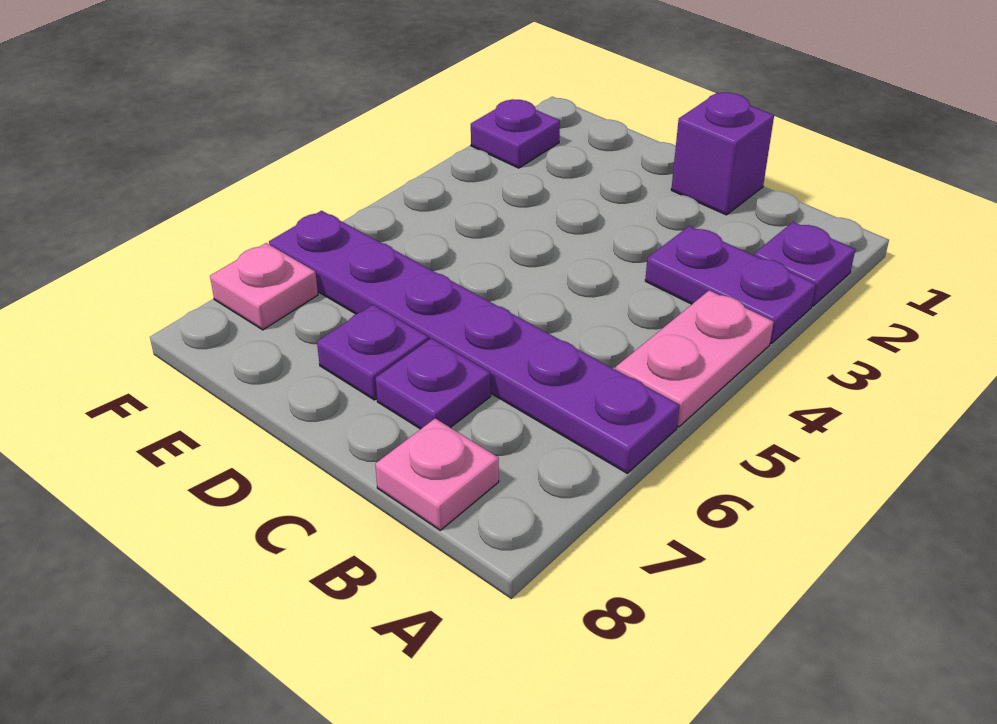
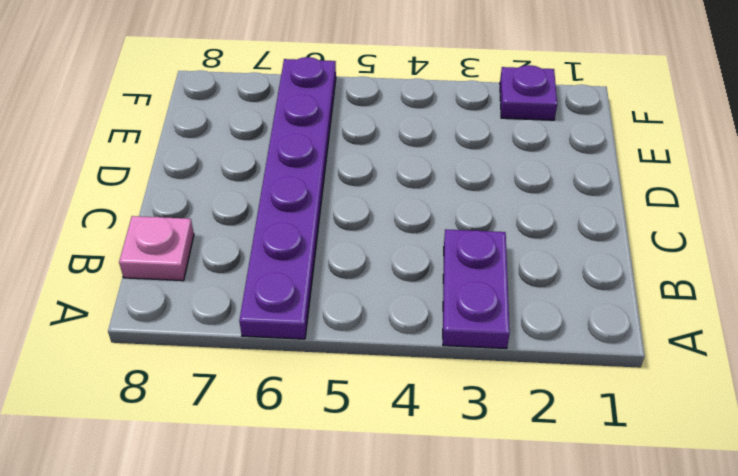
none -> purple plate A2 level 1
none -> pink plate A4:A5 level 1

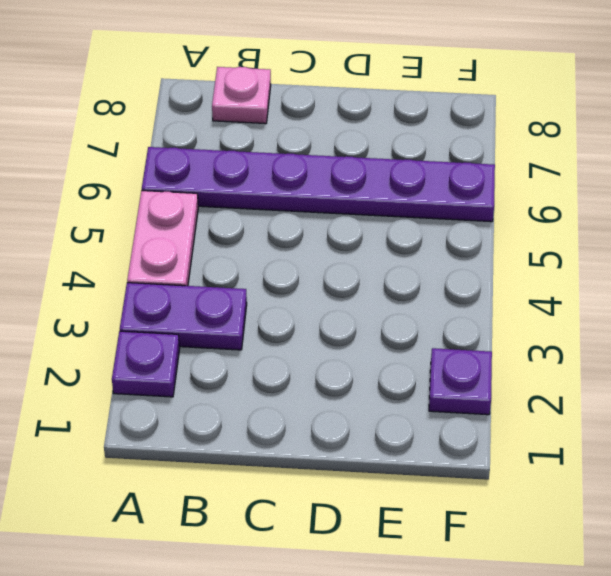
none -> purple brick C1 level 1
none -> purple plate C7 level 1

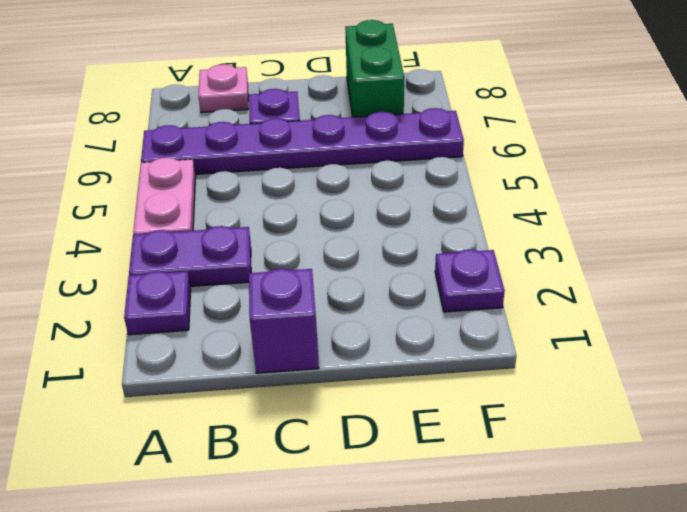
green brick E7:E8 level 1 -> none
none -> purple plate D7 level 1
none -> pink plate F7 level 1

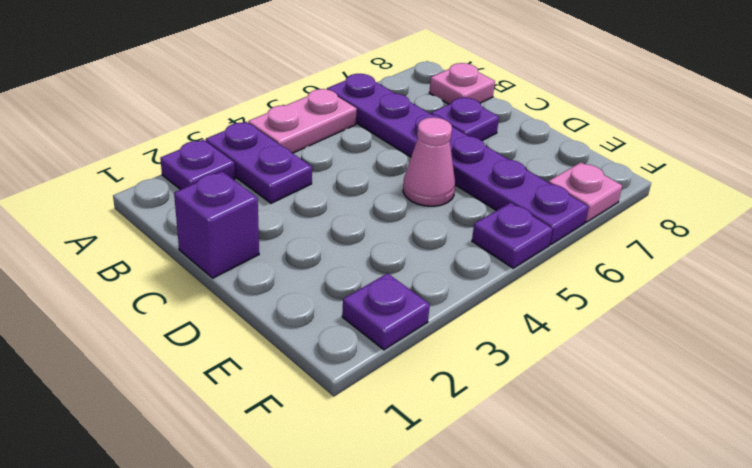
pink cone D5 level 1 -> none
purple plate F5 level 1 -> purple plate D7 level 1

